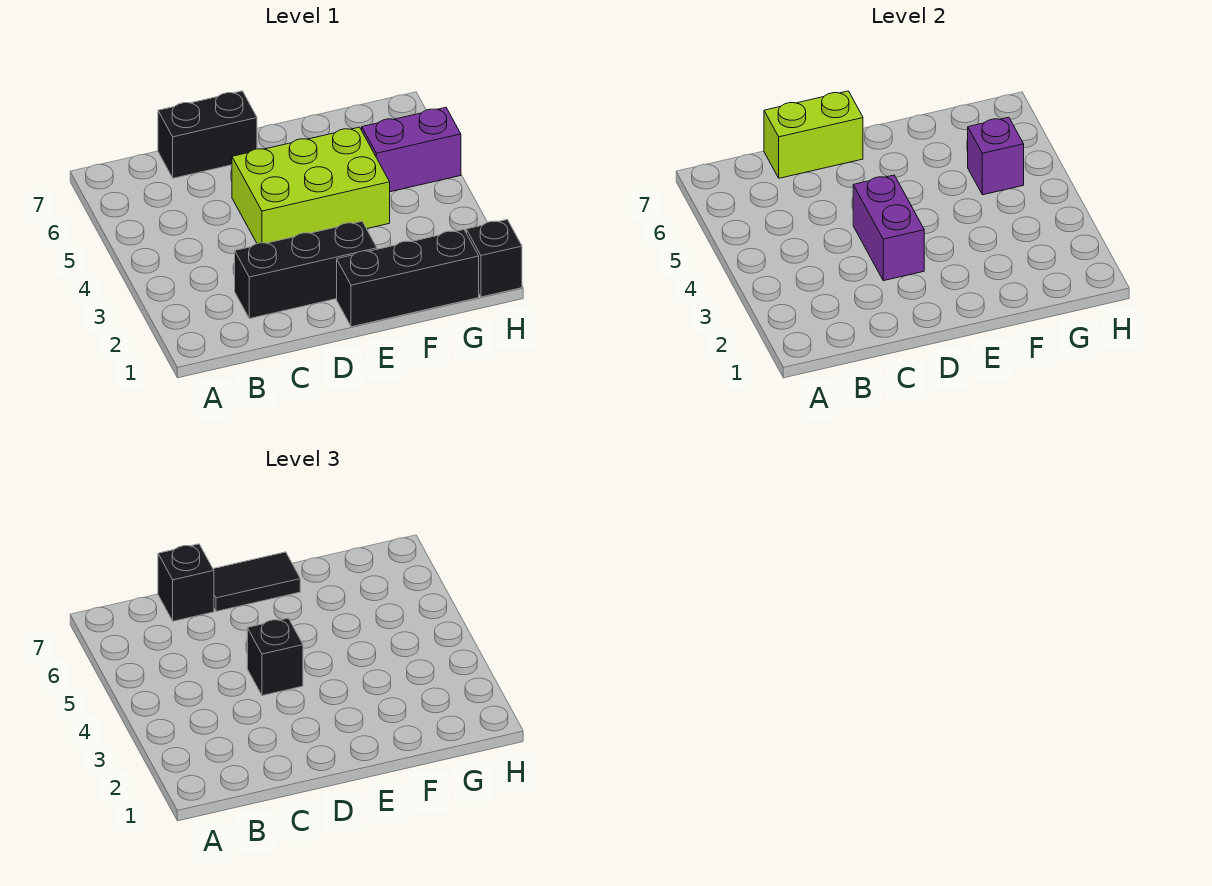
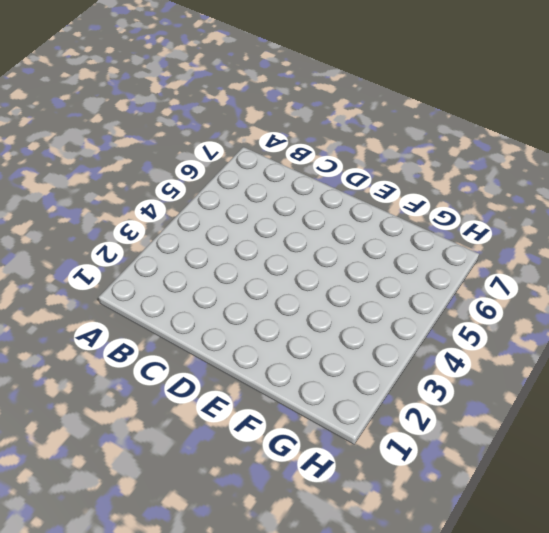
none -> black brick C2:E2 level 1
none -> black brick C7:D7 level 1
none -> lime brick D4:F5 level 1

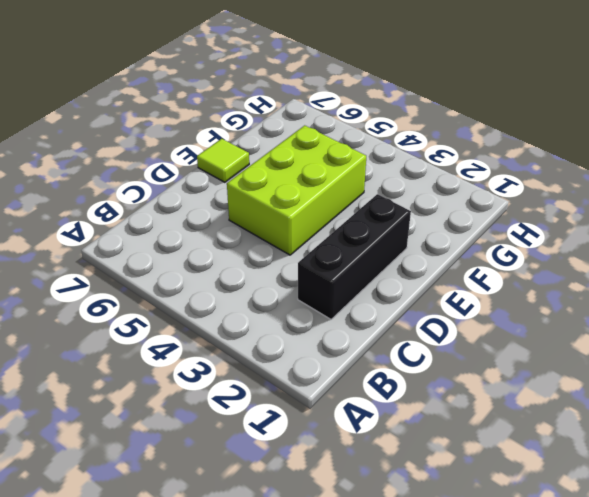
lime tile E7 level 1 -> none
none -> black brick C7:D7 level 1
none -> black brick E1:G1 level 1
none -> purple brick G5:H5 level 1

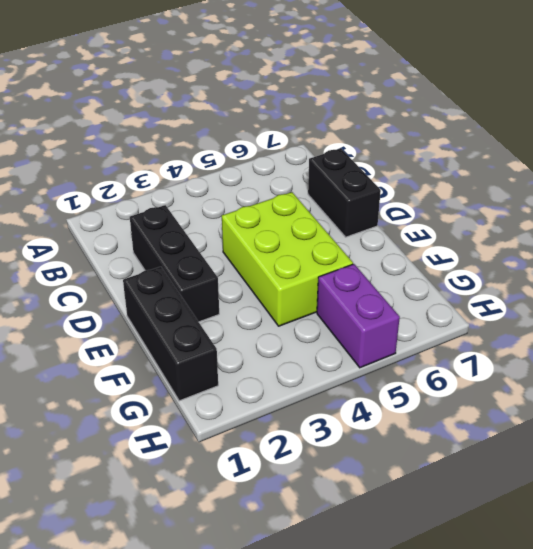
none -> black brick H1 level 1
none -> lime brick C7:D7 level 2
none -> purple brick D3:D4 level 2

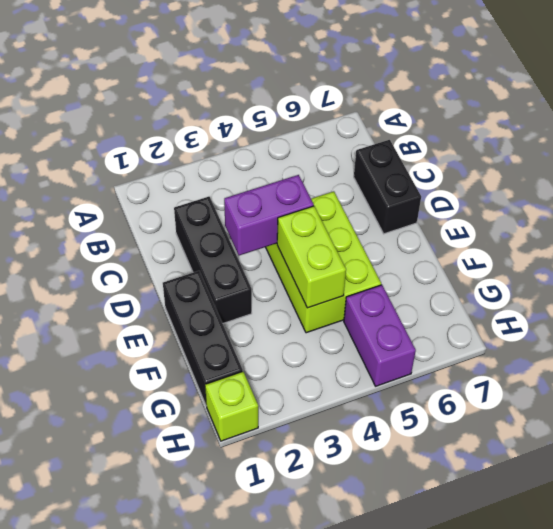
lime brick E4:F4 level 2 -> lime brick C7:D7 level 2
lime brick H1 level 1 -> black brick H1 level 1
none -> purple brick G5 level 2
none -> black brick C7 level 3
none -> black brick D4 level 3

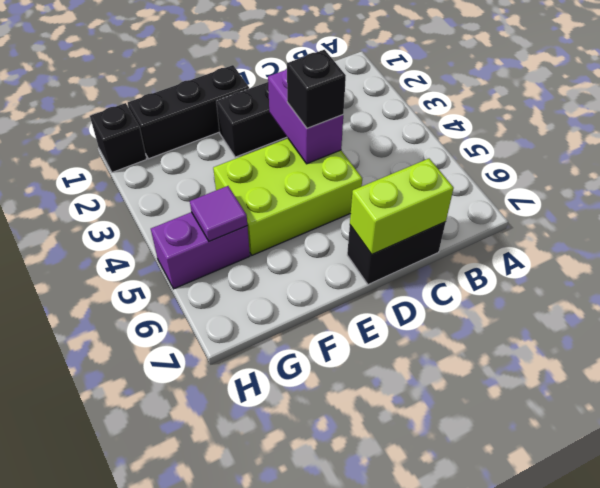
purple tile G5 level 2 -> purple brick G5 level 2
none -> black brick C7 level 3
none -> black tile D7:E7 level 3

